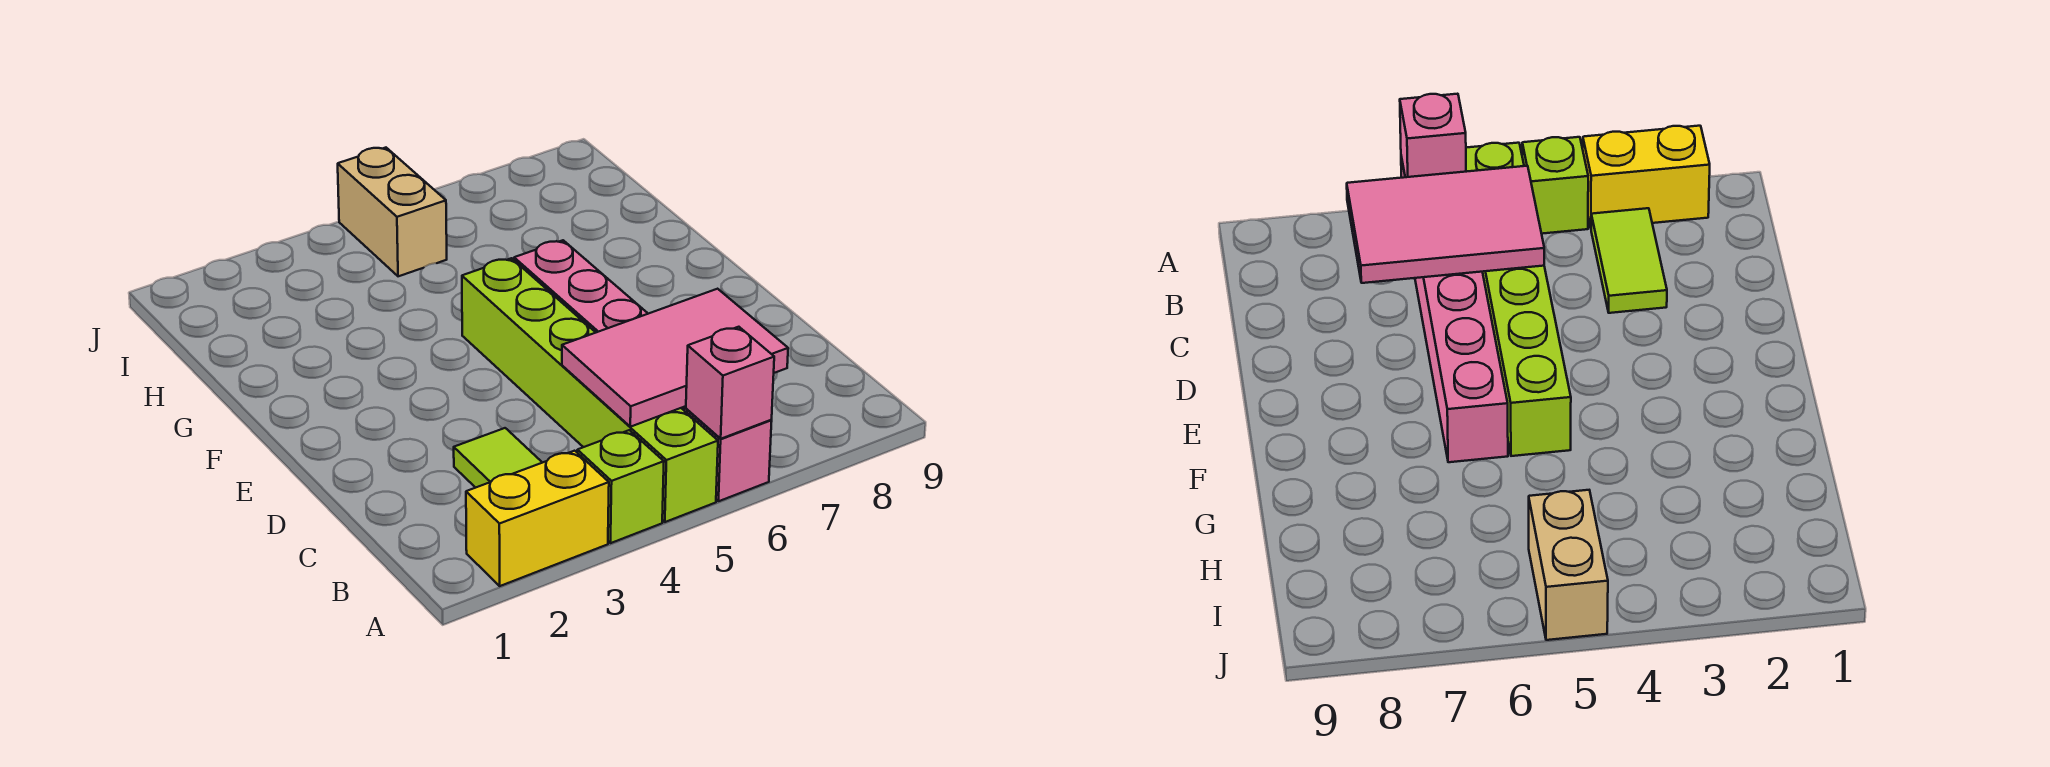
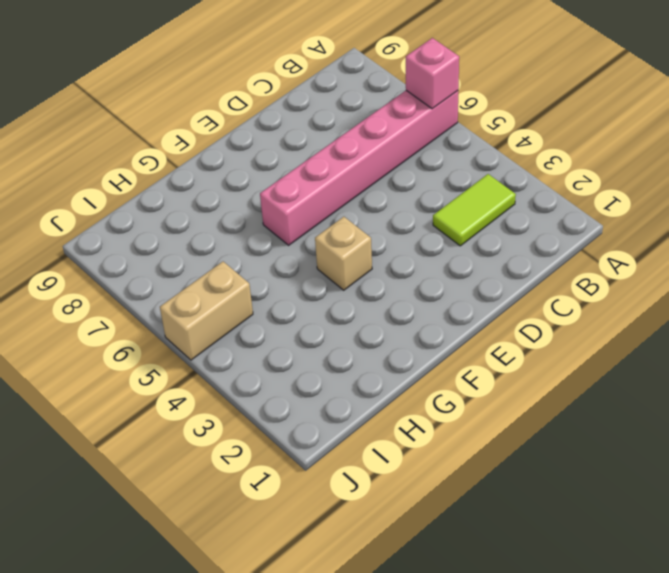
tan brick F4 level 1 -> none
none -> yellow brick A2:A3 level 1
none -> lime brick A4 level 1

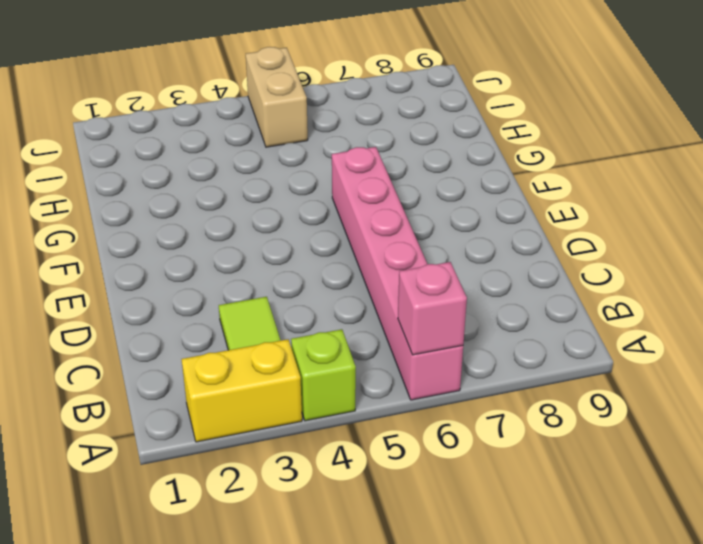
none -> lime brick A5:F5 level 1
none -> pink tile B5:C7 level 2

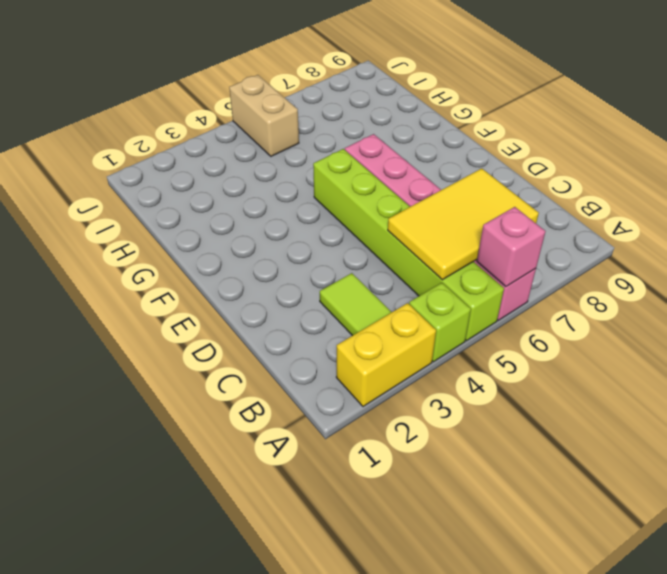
yellow tile B5:C7 level 2 -> pink tile B5:C7 level 2

